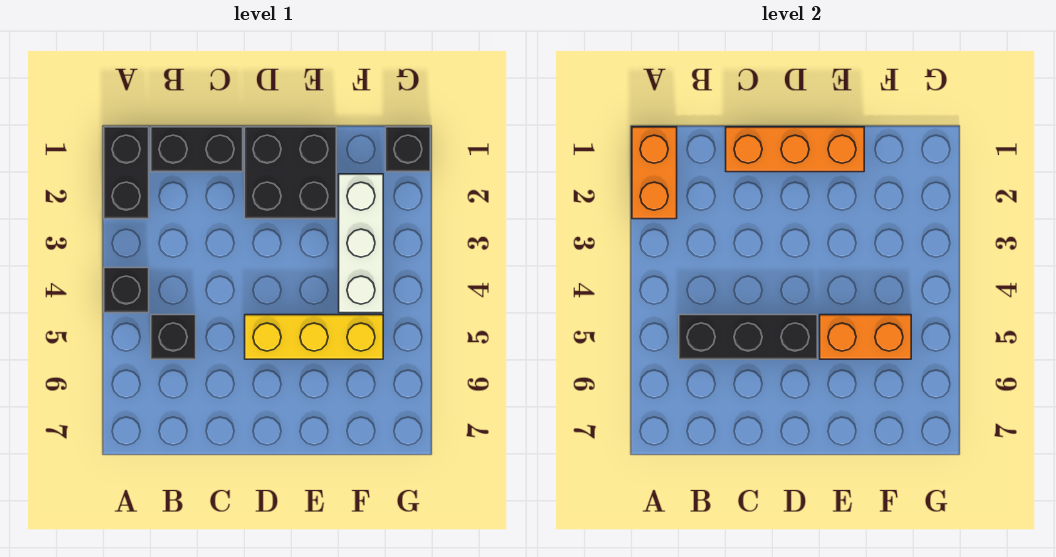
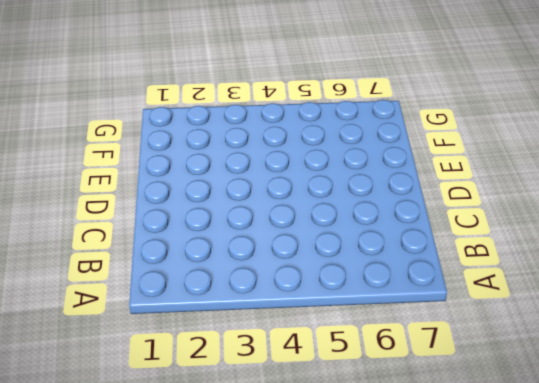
none -> black brick A1:A2 level 1
none -> black brick A4 level 1
none -> black brick B1:C1 level 1

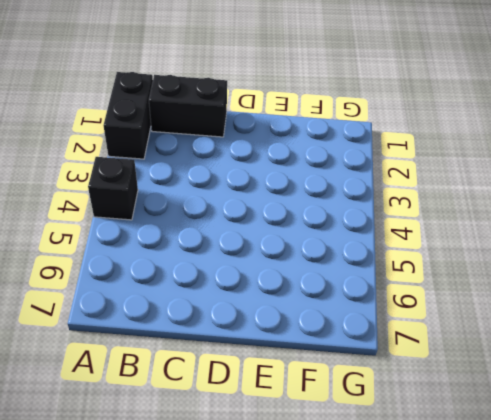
none -> black brick B5 level 1
none -> black brick D1:E2 level 1
none -> yellow brick D5:F5 level 1

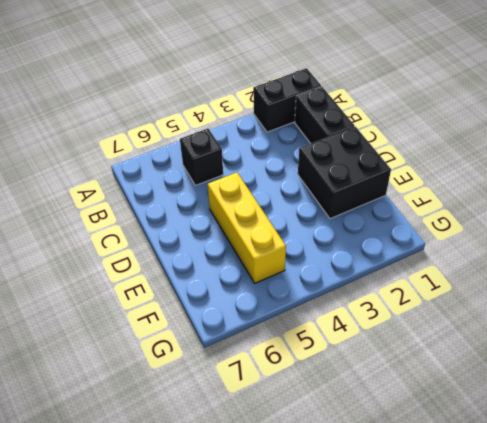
none -> black brick A4 level 1
none -> white brick F2:F4 level 1
none -> black brick G1 level 1

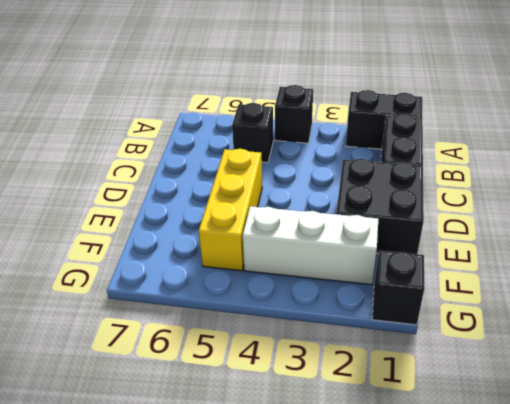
none -> orange brick A1:A2 level 2
none -> black brick B5:D5 level 2
none -> orange brick C1:E1 level 2

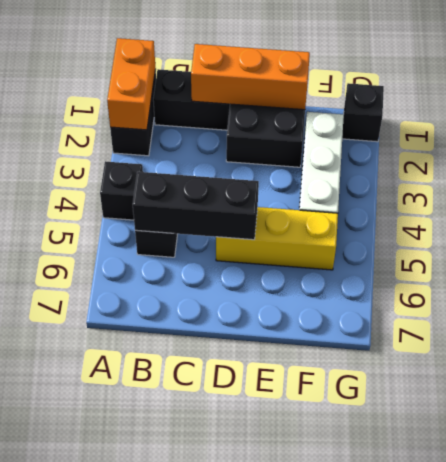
none -> orange brick E5:F5 level 2

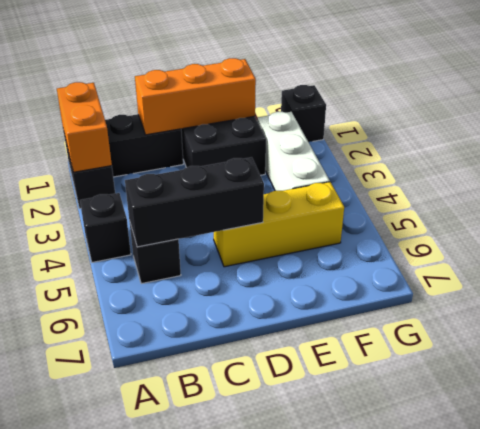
none -> orange brick E5:F5 level 2

